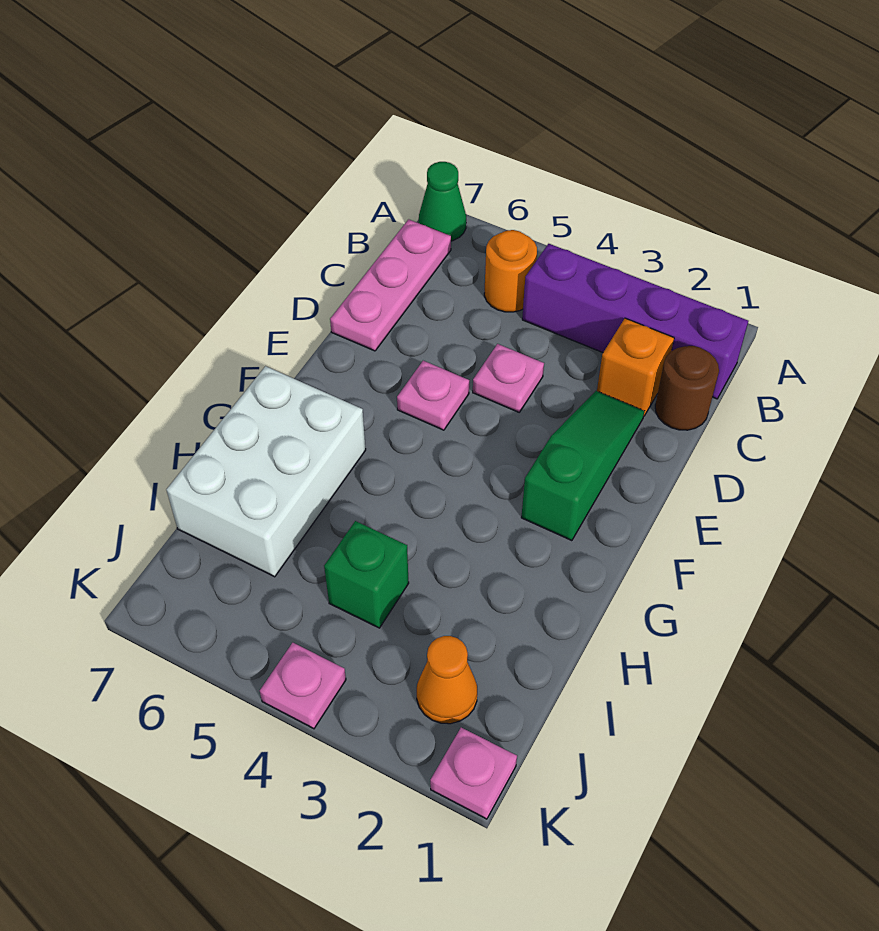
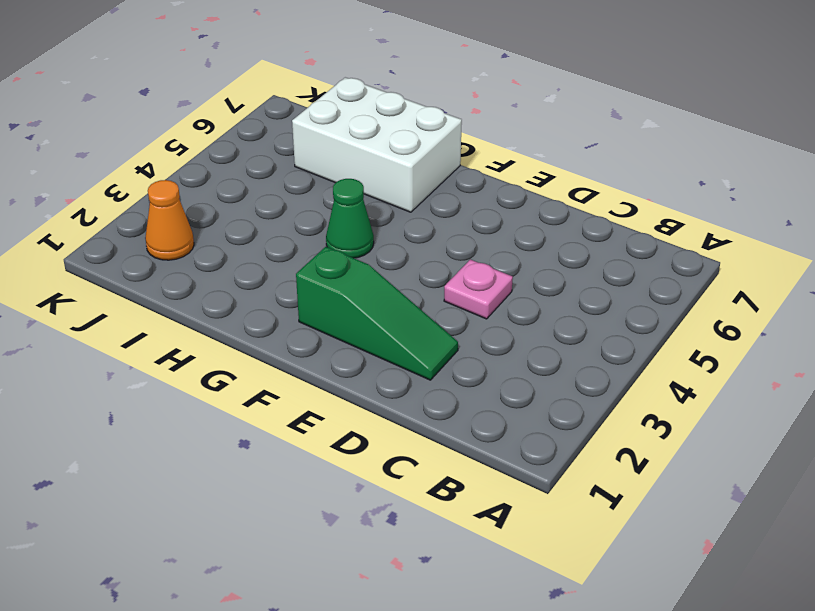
green cone G4 level 1 -> green cone A7 level 1
none -> purple brick B1:B4 level 1
none -> orange round brick B5 level 1
none -> pink plate B7:D7 level 1

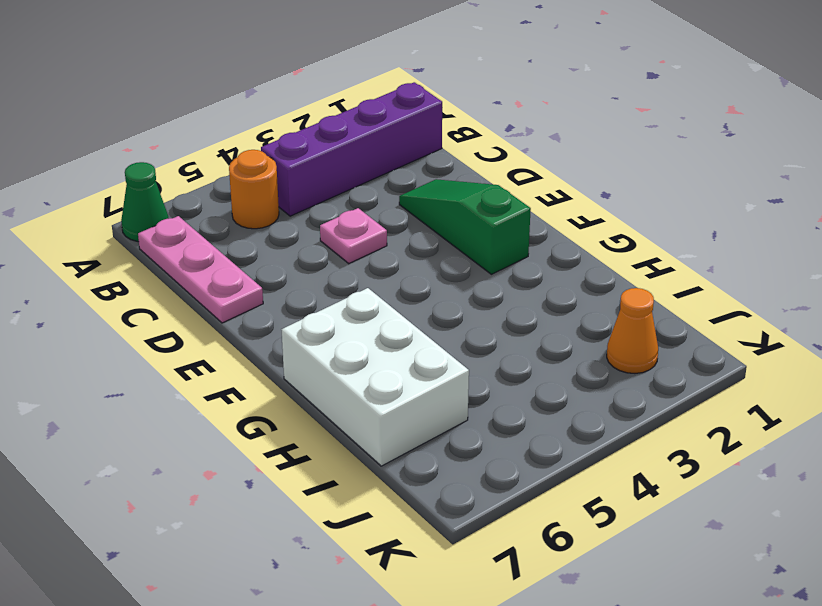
none -> brown round brick C1 level 1
none -> orange brick C2 level 1
none -> pink plate E5 level 1

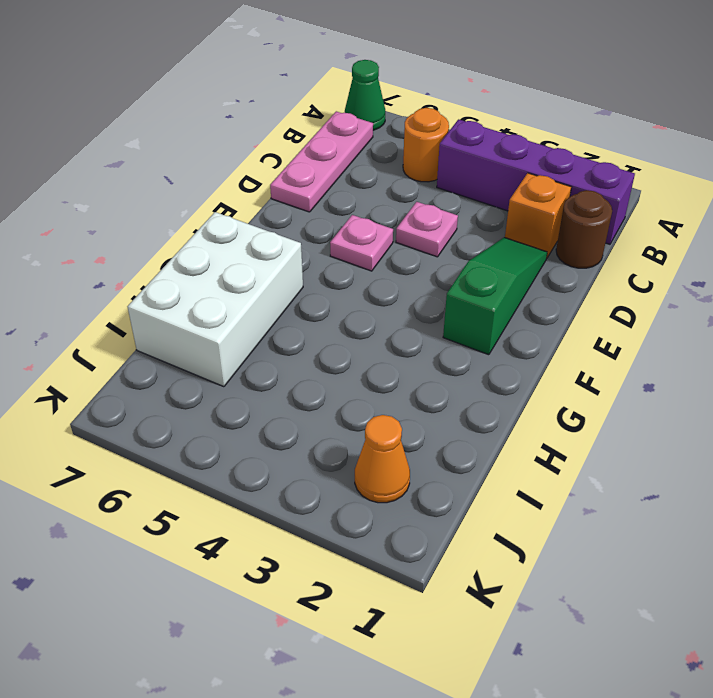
none -> green brick I4 level 1
none -> pink plate K1 level 1
none -> pink plate K4 level 1

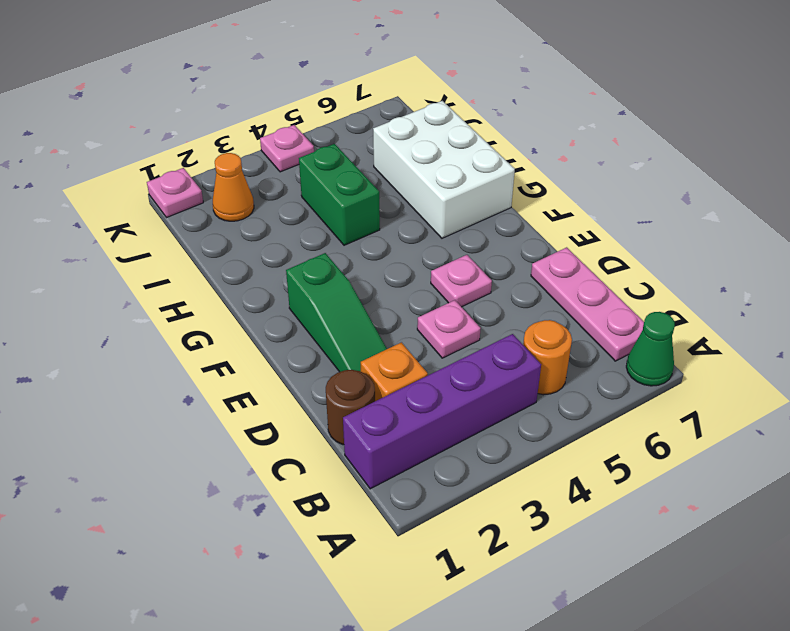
green brick H4:I4 level 1 -> green brick I4 level 1

